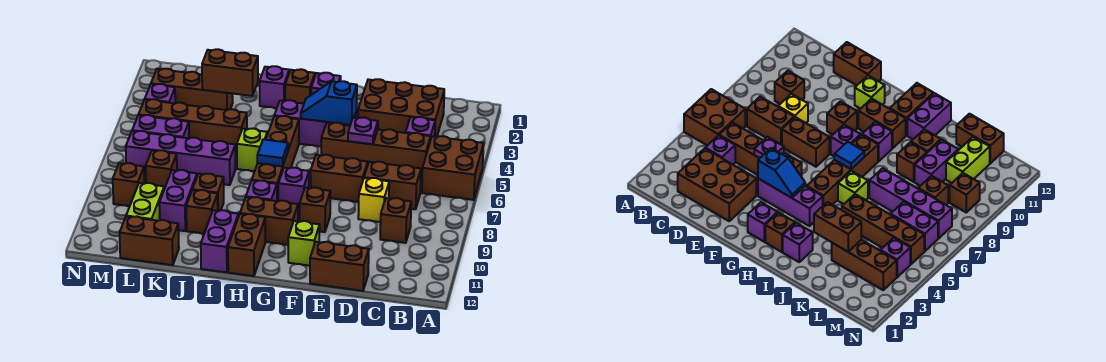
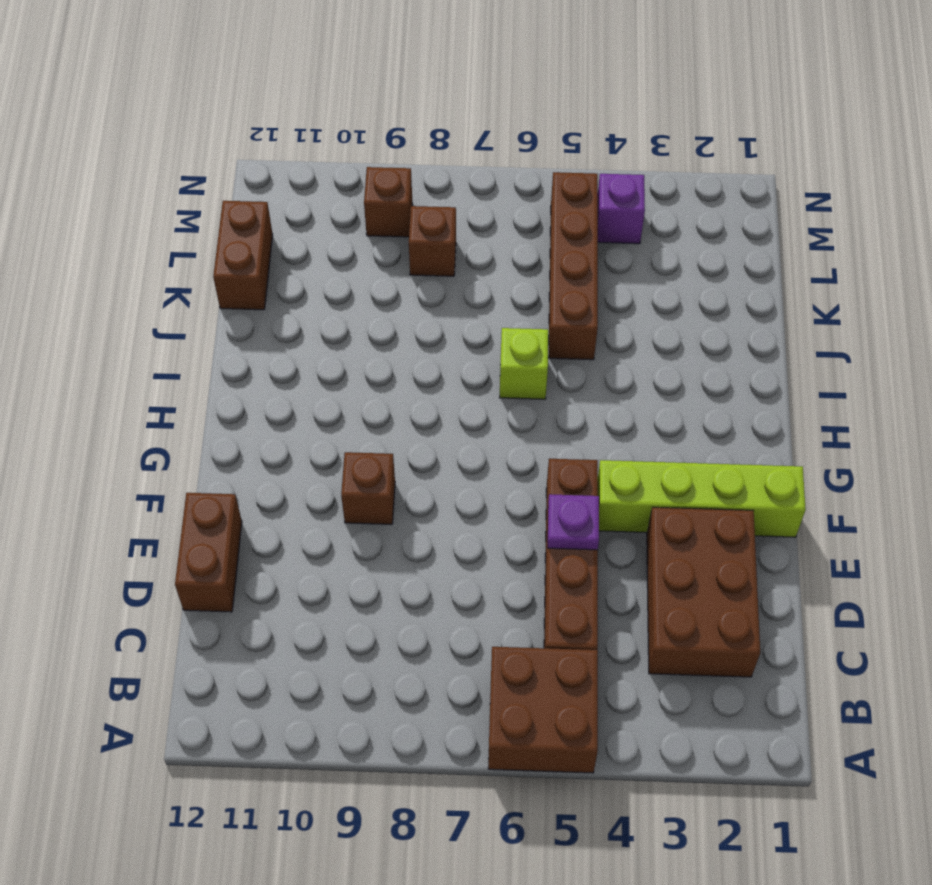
lime brick F1:F4 level 1 -> purple brick F4:H4 level 1
none -> purple brick C4 level 1
none -> brown brick C7:D7 level 1
none -> brown brick C9 level 1
none -> yellow brick D8 level 1

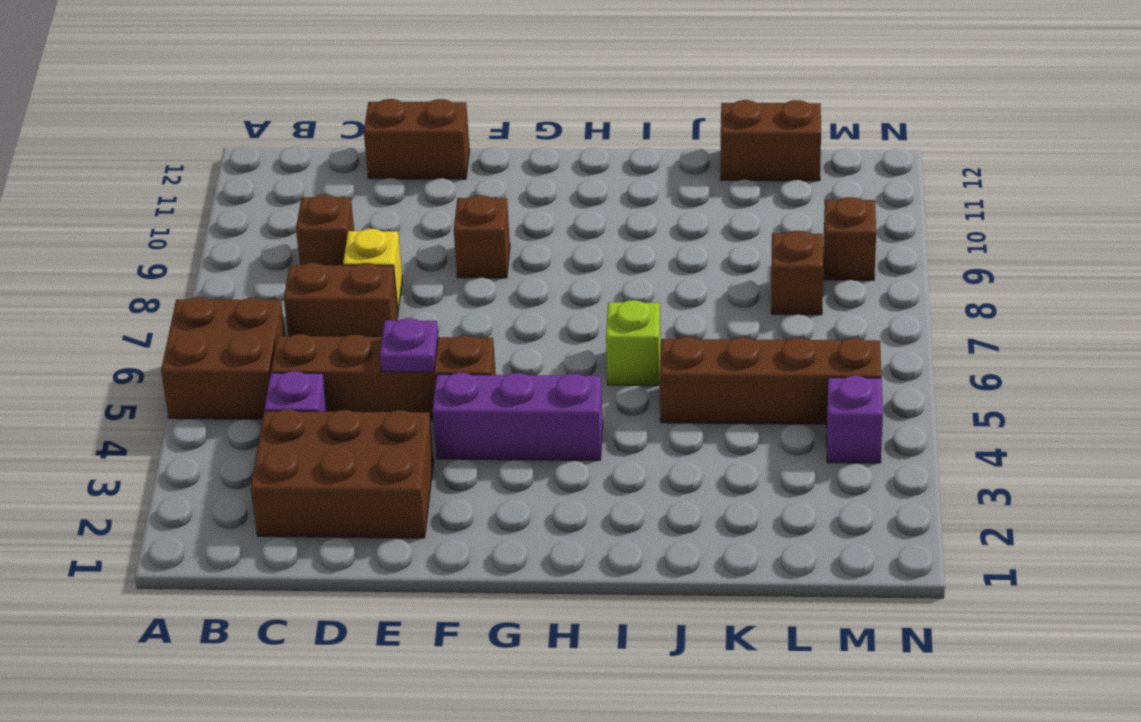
none -> brown brick E7:F7 level 1
none -> lime brick F11 level 1
none -> purple brick G2 level 1
none -> purple brick G8 level 1

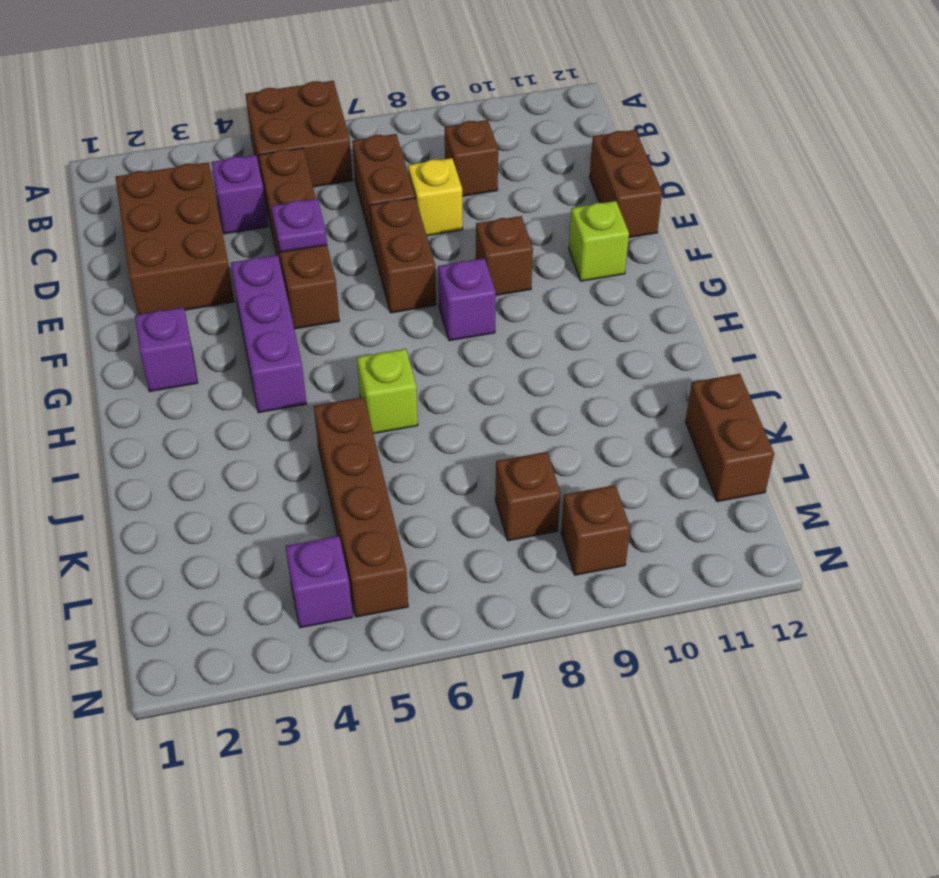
none -> brown brick G10:H10 level 1
none -> brown brick H2 level 1
none -> brown brick H5:H8 level 1
none -> purple brick H9 level 1

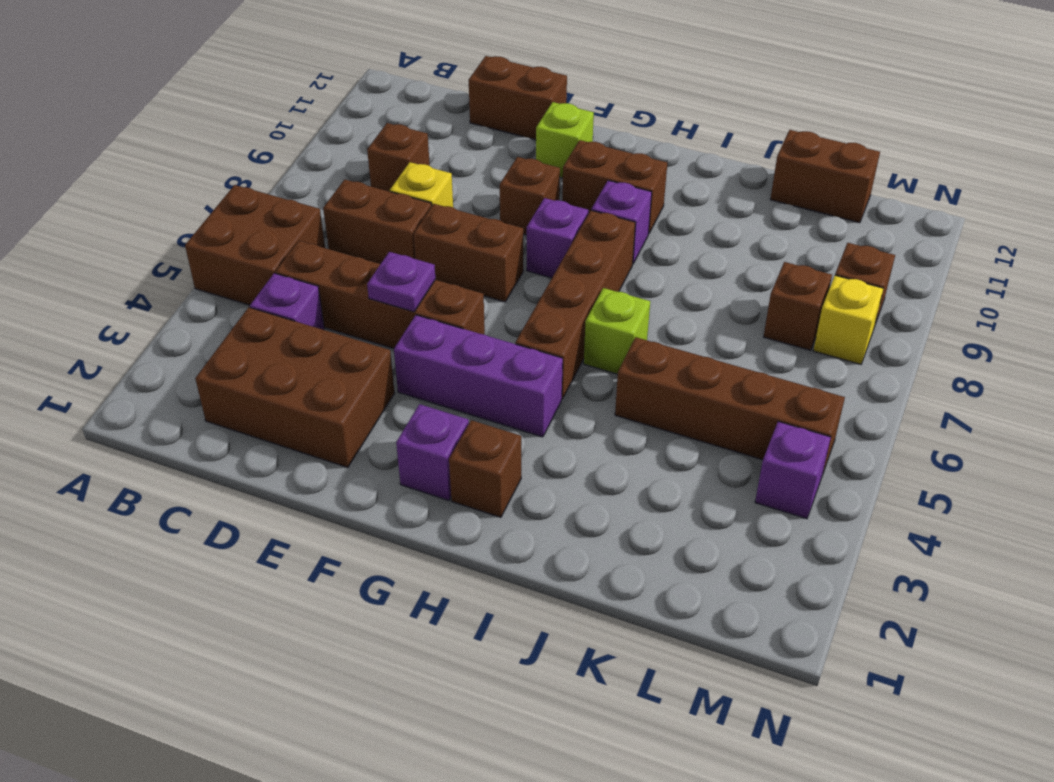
yellow brick M8 level 1 -> none
none -> brown brick H11:H12 level 1
none -> purple brick I2 level 1
none -> purple brick I11:I12 level 1
none -> purple brick J7:M7 level 1

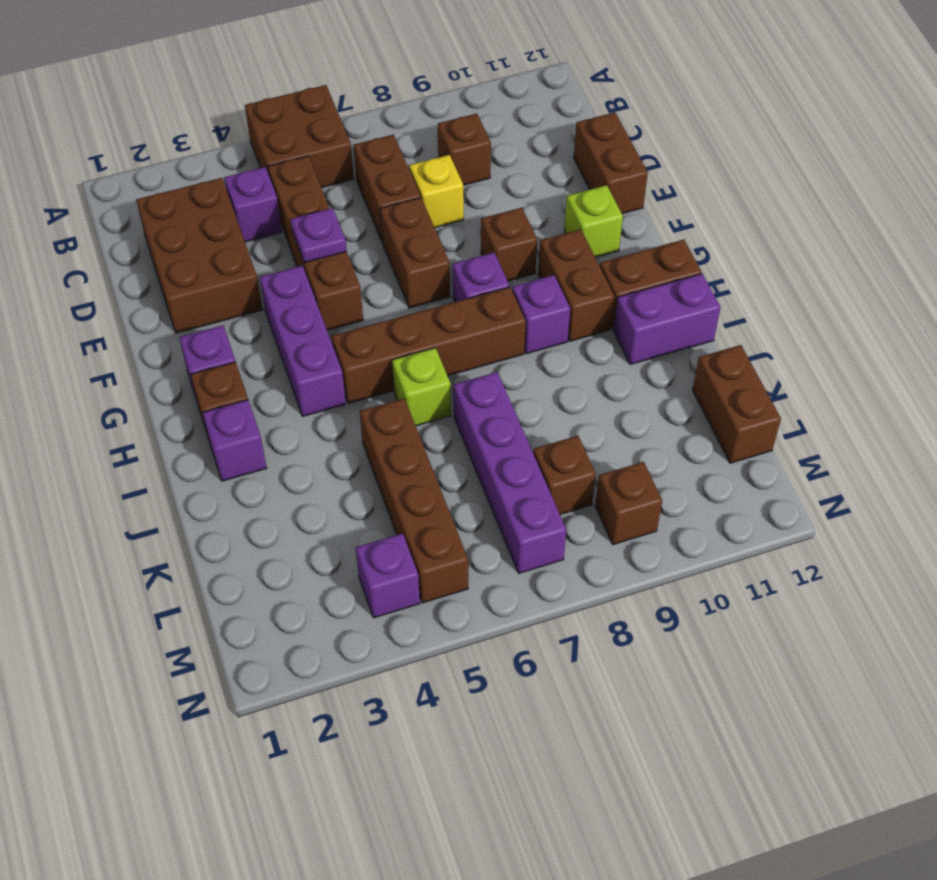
none -> brown brick J9 level 1
none -> brown brick J10 level 1
none -> brown brick K3:M3 level 1
none -> purple brick K9:K10 level 1

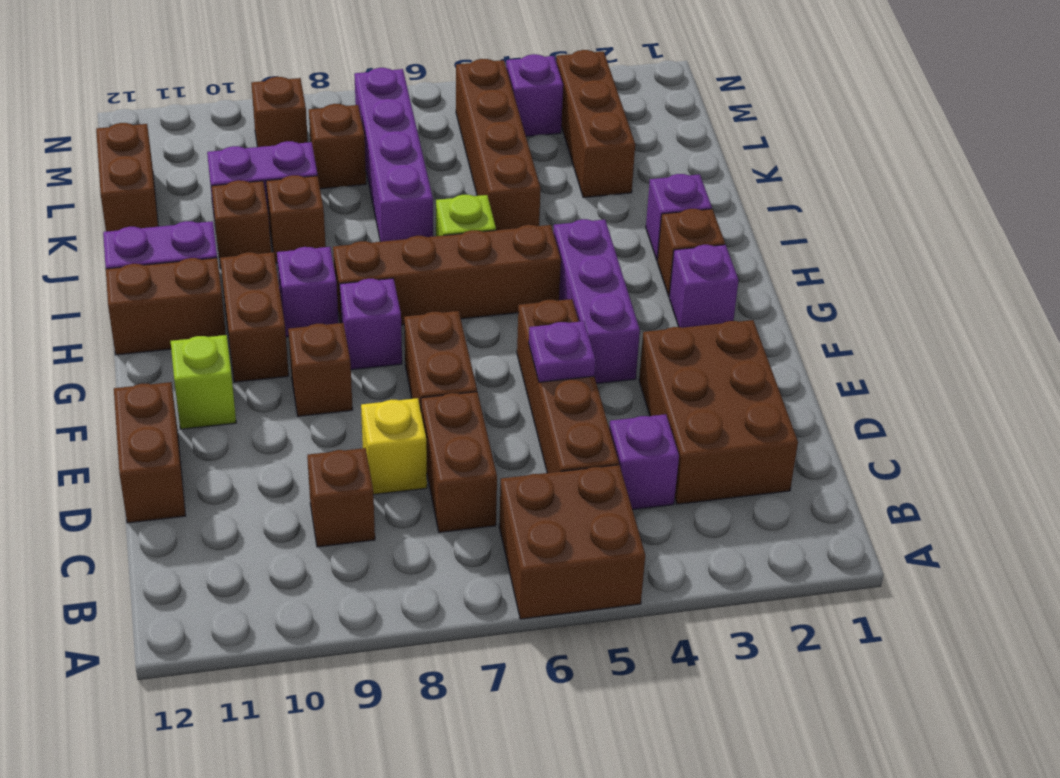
none -> purple brick L6:M6 level 1
none -> lime brick L10:L11 level 1
none -> blue slope F4:G4 level 2 top F
none -> blue tile H7 level 2

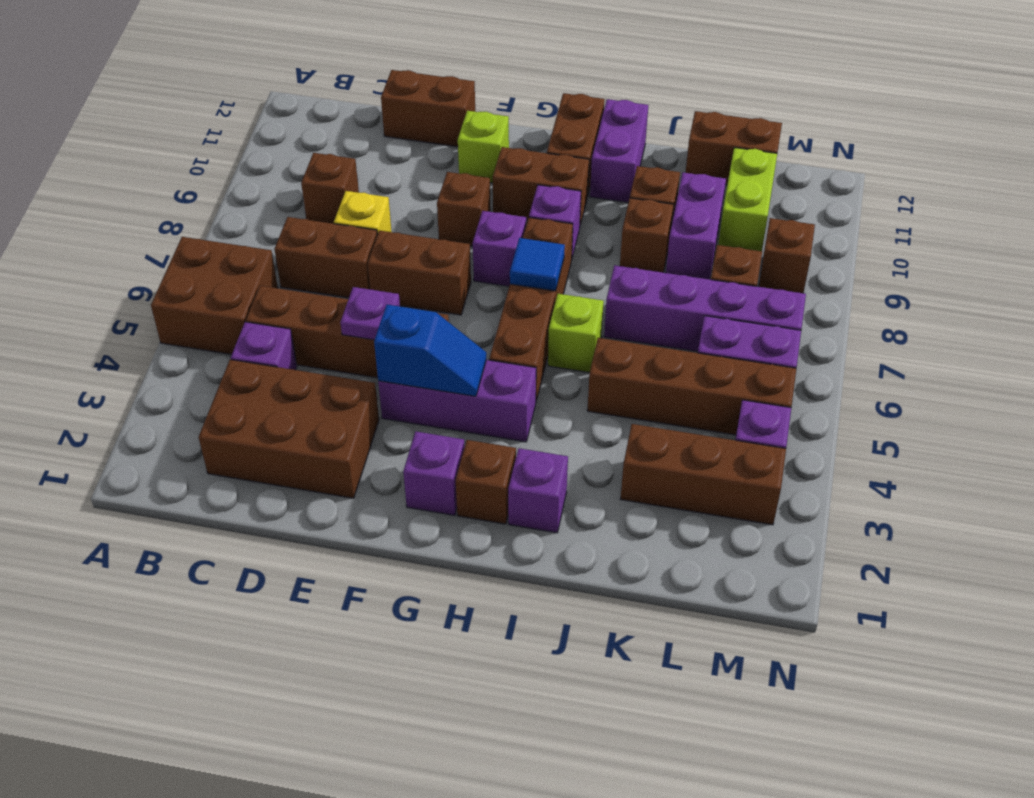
none -> brown brick J3:K3 level 2

